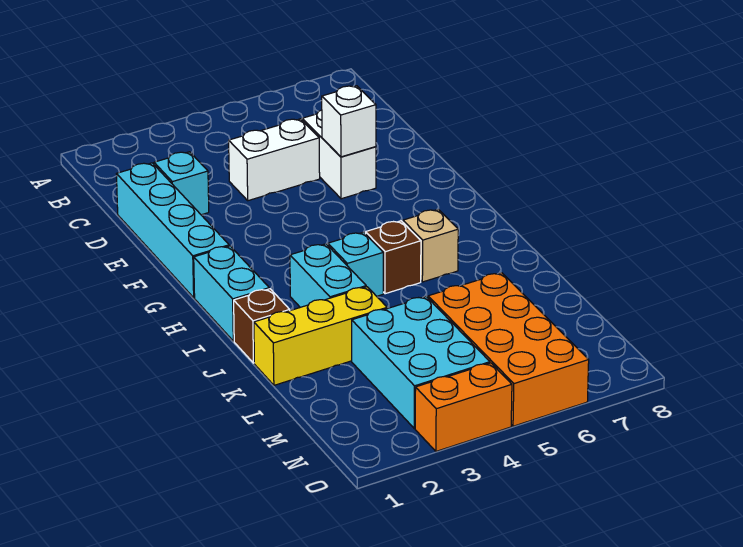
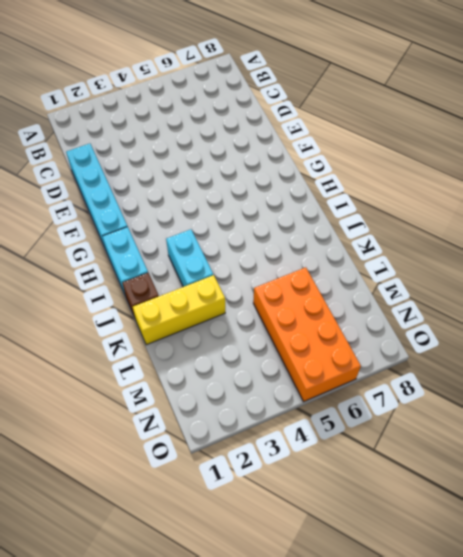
none -> cyan brick D2 level 1
none -> white brick D4:D5 level 1
none -> white brick D6:E6 level 1

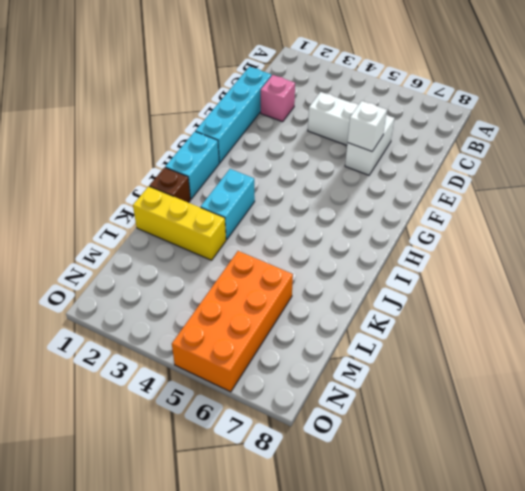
pink brick D2 level 1 -> cyan brick D2 level 1
none -> cyan brick I4 level 1
none -> brown brick I5 level 1
none -> tan brick I6 level 1

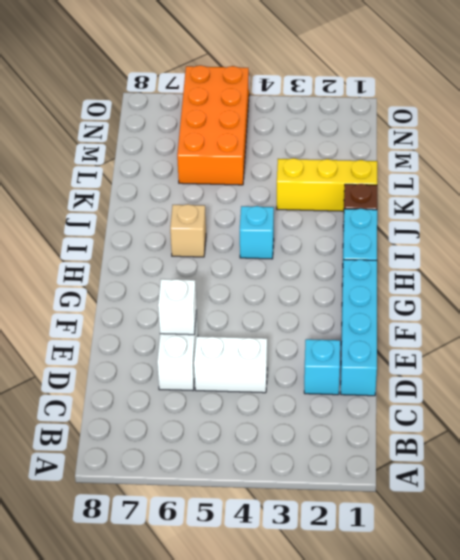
none -> cyan brick I3:J3 level 1
none -> brown brick I5 level 1
none -> cyan brick L3:N4 level 1

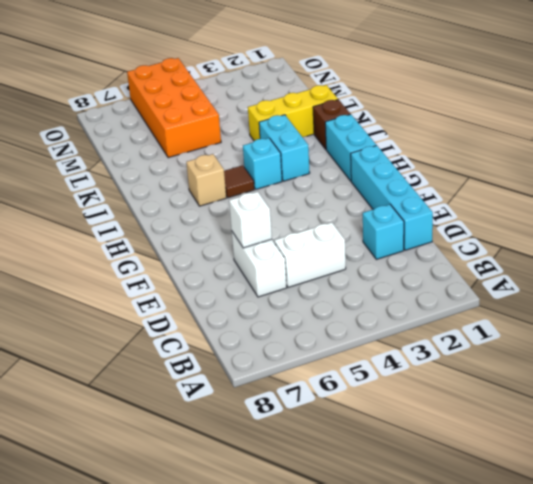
brown tile I5 level 1 -> brown brick I5 level 1
none -> cyan brick L3:N4 level 1
none -> orange brick O3:O4 level 1

